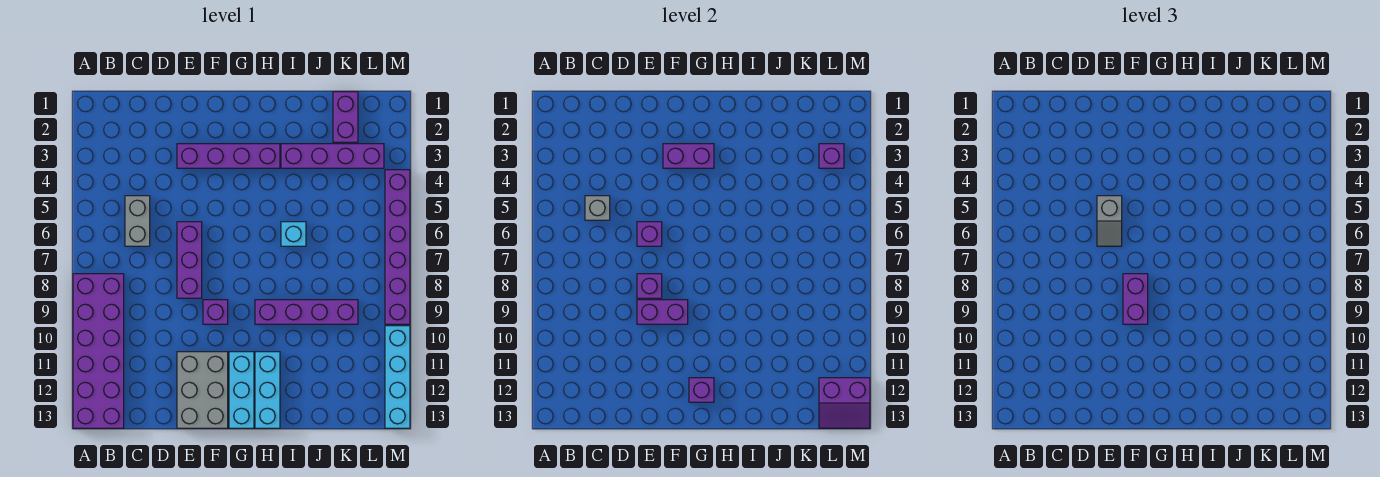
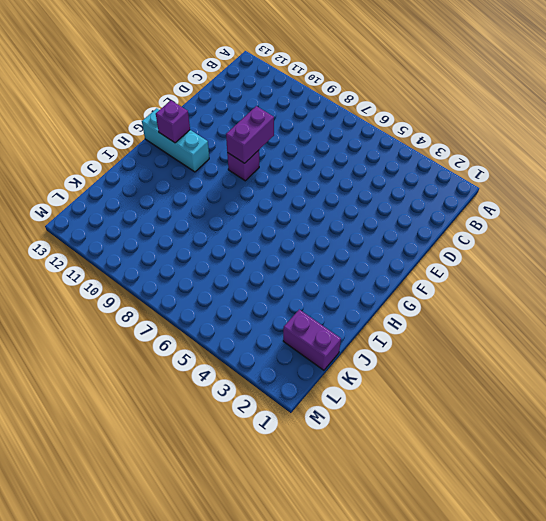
none -> purple brick A8:B13 level 1
none -> grey brick C5:C6 level 1
none -> purple brick E3:H3 level 1

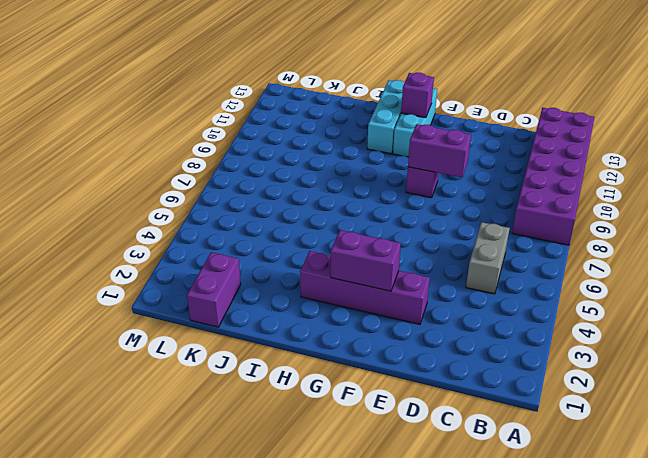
none -> purple brick E6:E8 level 1
none -> grey brick E11:F13 level 1
none -> purple brick H9:K9 level 1

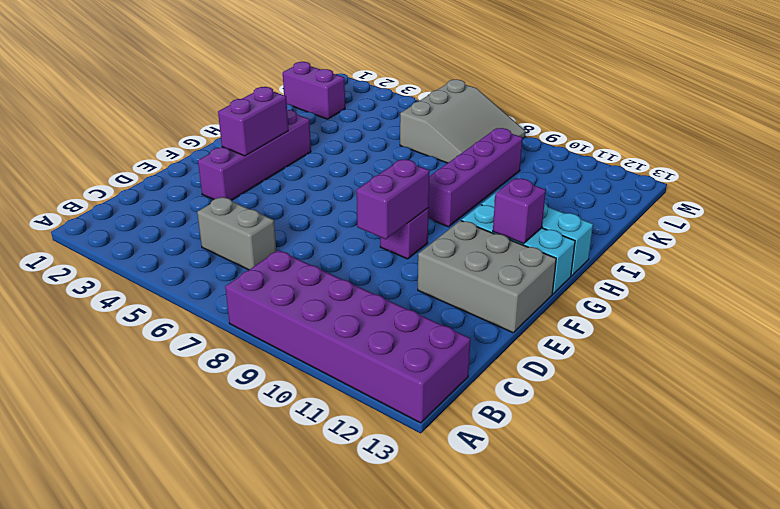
grey slope K6:M8 level 1 top 6 -> purple brick M4:M9 level 1
none -> purple brick E6:E8 level 1
none -> purple brick I3:L3 level 1
none -> cyan brick I6 level 1

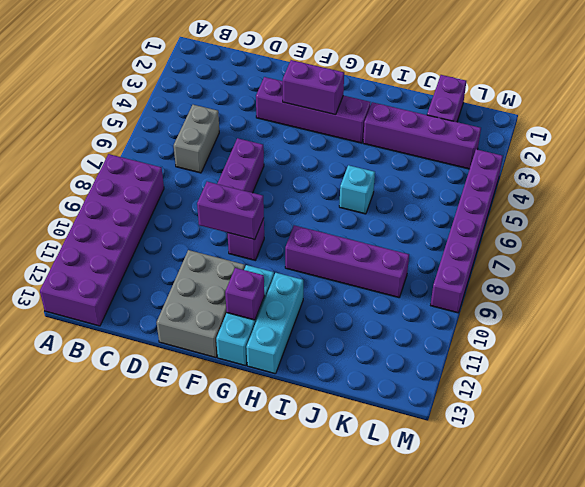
none -> cyan brick M10:M13 level 1
none -> grey brick C5 level 2
none -> purple brick E6 level 2

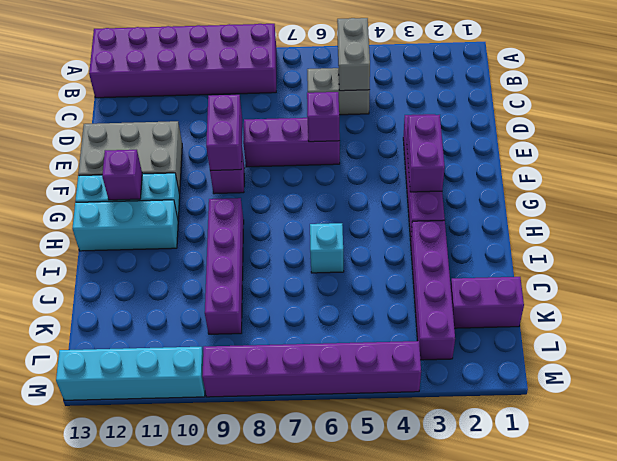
grey brick B5:C5 level 2 -> grey brick C5 level 2
none -> purple brick E8 level 2
none -> purple brick L3 level 2
none -> purple slope L12:M13 level 2 top 12

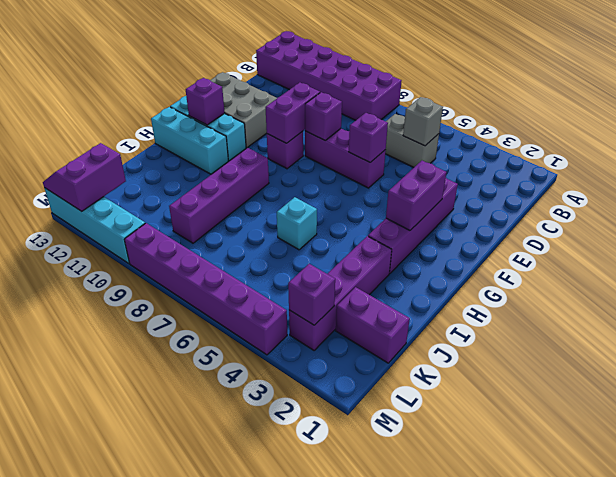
none -> grey slope E5:E6 level 3 top 5
none -> purple brick F8:F9 level 3

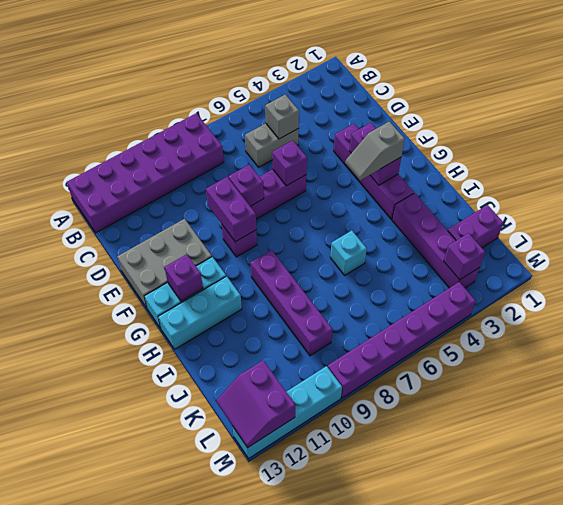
grey slope G3:G4 level 3 top 3 -> grey slope E5:E6 level 3 top 5
none -> purple brick F8:F9 level 3

